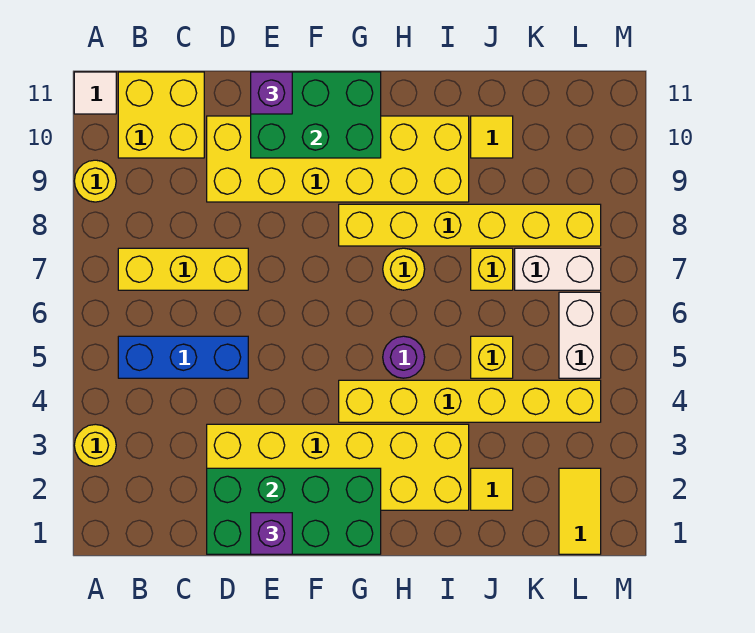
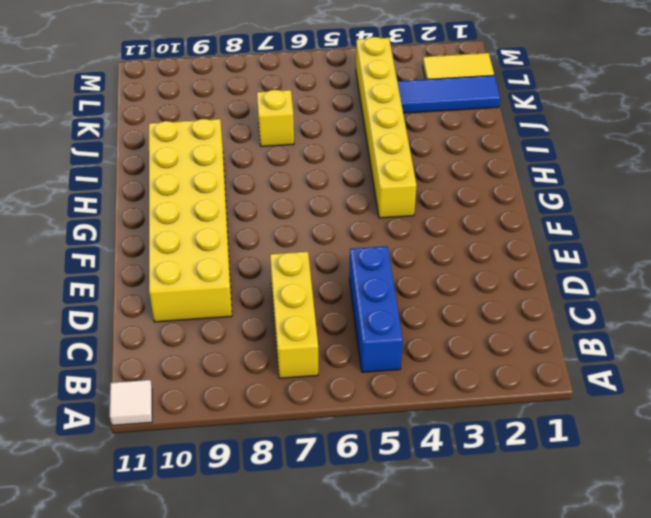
blue tile K1:K3 level 1 -> none
none -> yellow round brick A3 level 1
none -> yellow round brick A9 level 1
none -> yellow brick B10:C11 level 1

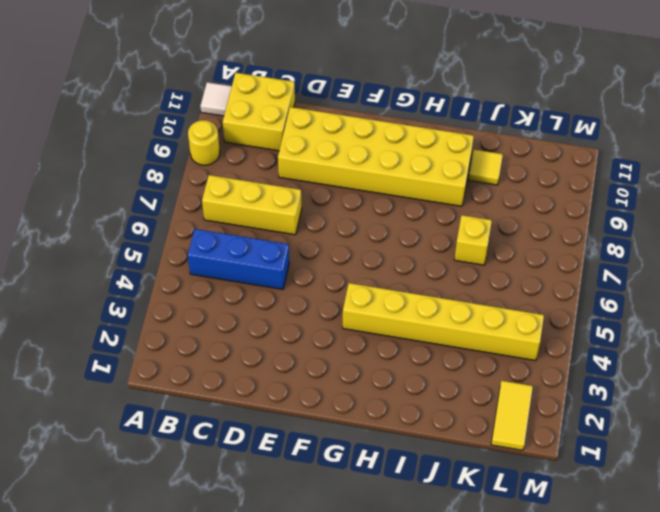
none -> yellow round brick A3 level 1
none -> yellow brick D2:I3 level 1
none -> yellow brick G8:L8 level 1

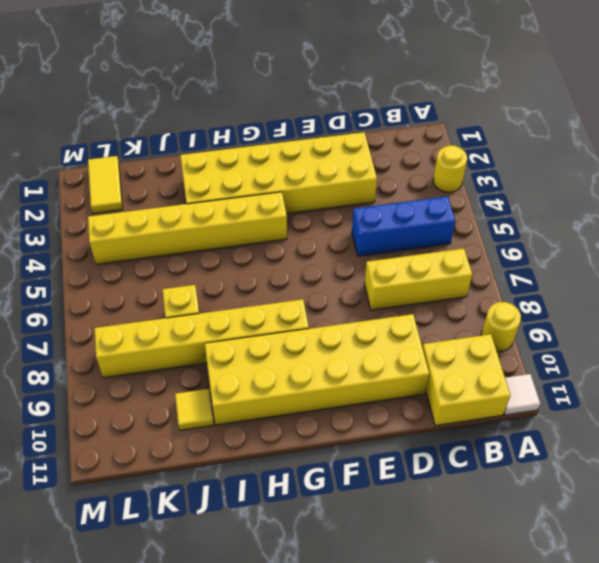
none -> purple round brick H5 level 1
none -> yellow round brick H7 level 1
none -> yellow tile J2 level 1

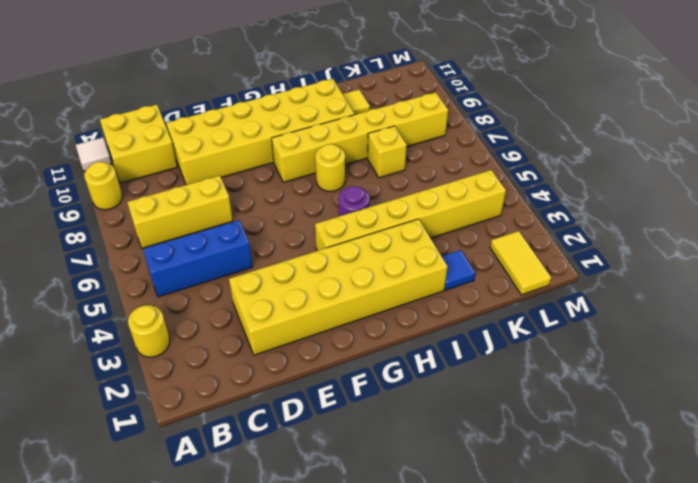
blue tile J2 level 1 -> yellow tile J2 level 1
none -> yellow brick J5 level 1
none -> white brick K7:L7 level 1
none -> white brick L5:L6 level 1

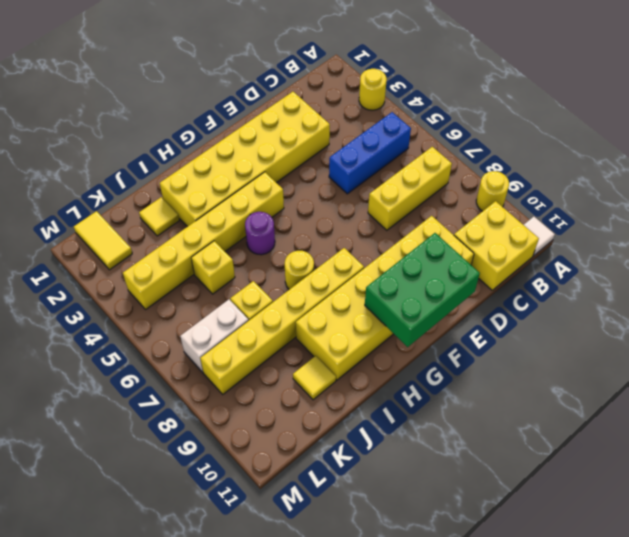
none -> white brick L5:L6 level 1
none -> green brick D1:G2 level 2
none -> purple brick E1 level 3

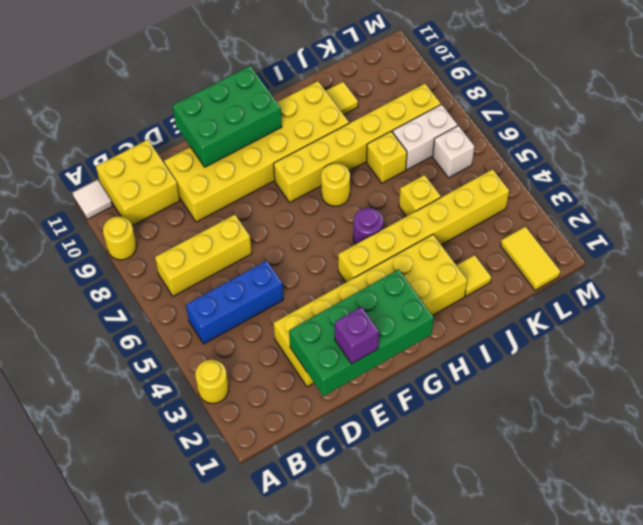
white brick L6 level 1 -> white brick L5:L6 level 1
none -> purple brick E11 level 3

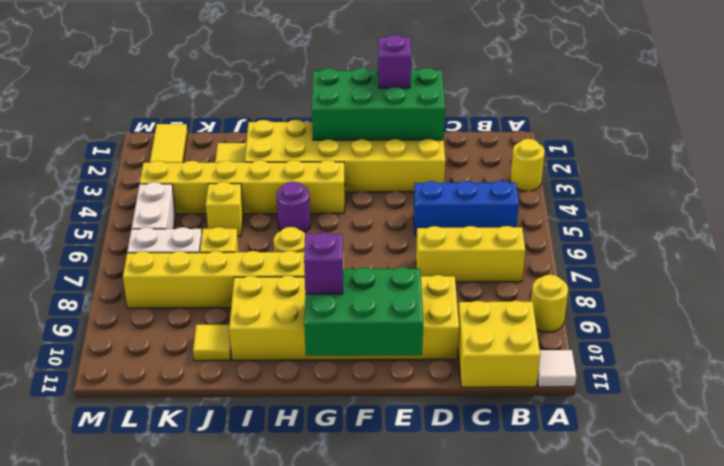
purple brick G10 level 3 -> purple brick E11 level 3

